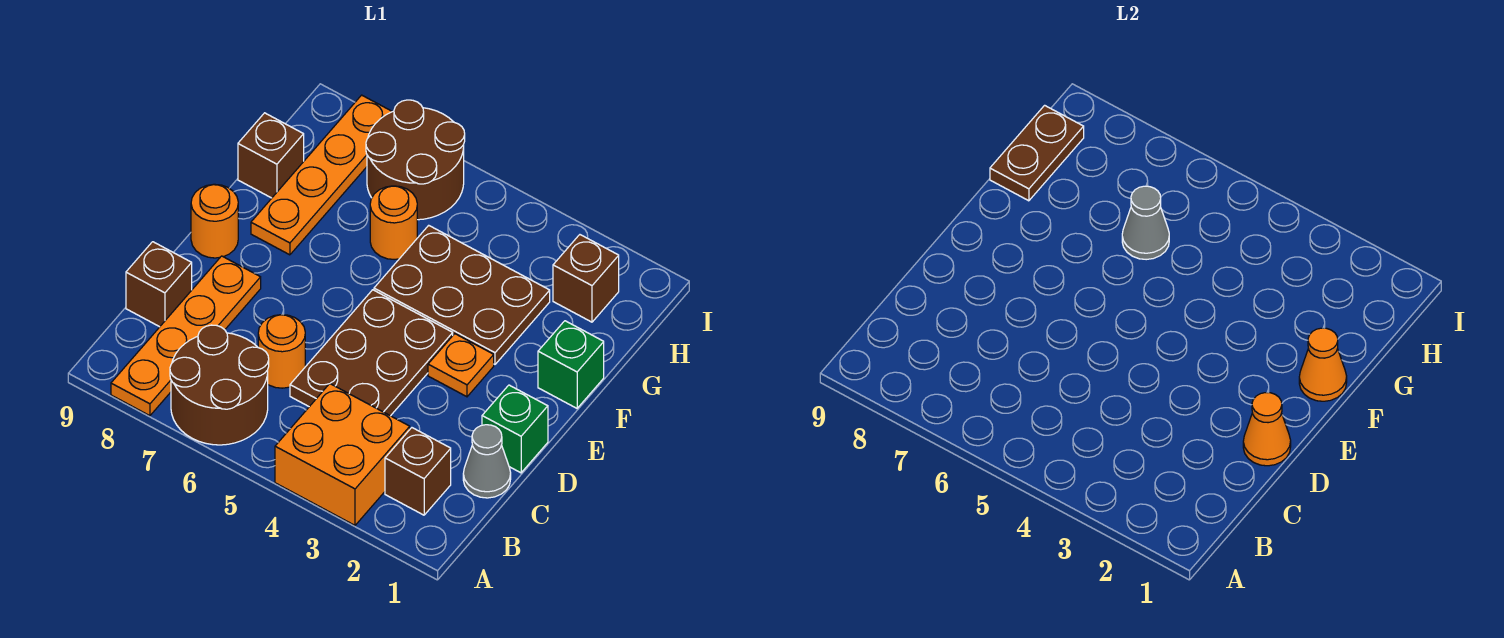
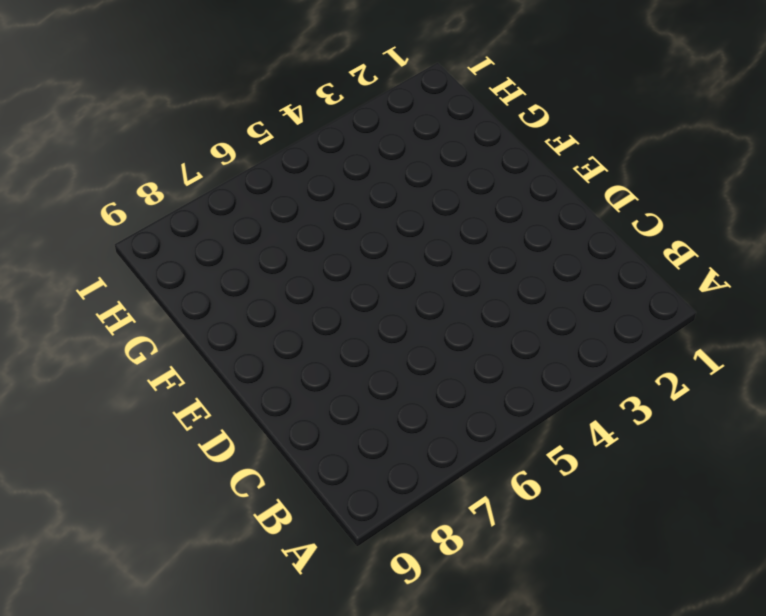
none -> orange brick A3:B4 level 1
none -> brown round brick A6:B7 level 1
none -> orange plate A8:D8 level 1

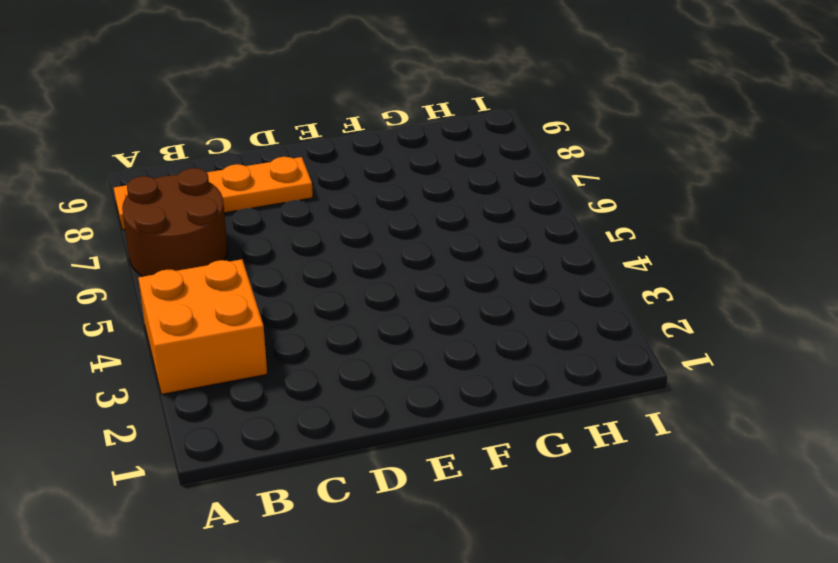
none -> brown brick B2 level 1
none -> grey cone C1 level 1
none -> brown plate C4:E5 level 1

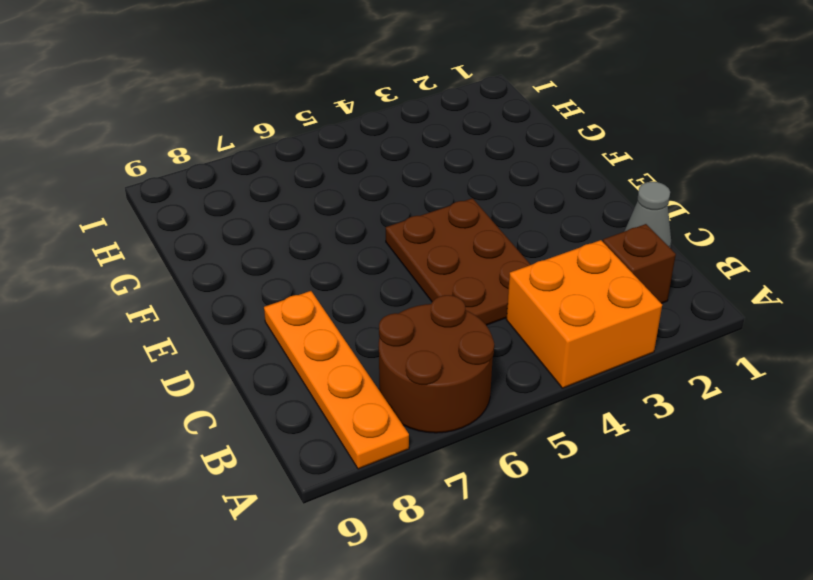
none -> orange round brick C6 level 1
none -> brown brick C9 level 1
none -> green brick D1 level 1

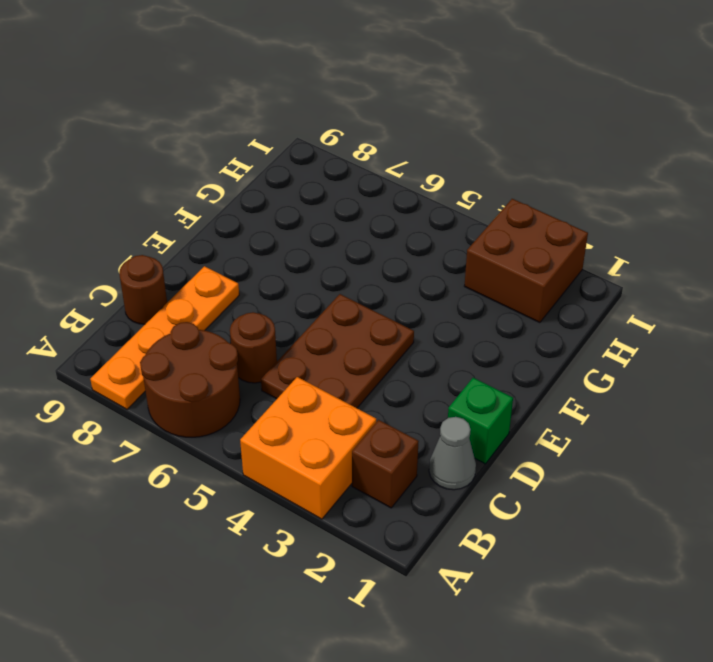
brown round brick C6 level 1 -> orange round brick C6 level 1
brown round brick C9 level 1 -> brown brick C9 level 1
brown brick H2:I3 level 1 -> brown brick H2 level 1
none -> orange plate E3 level 1
none -> orange round brick E9 level 1
none -> green brick F1 level 1

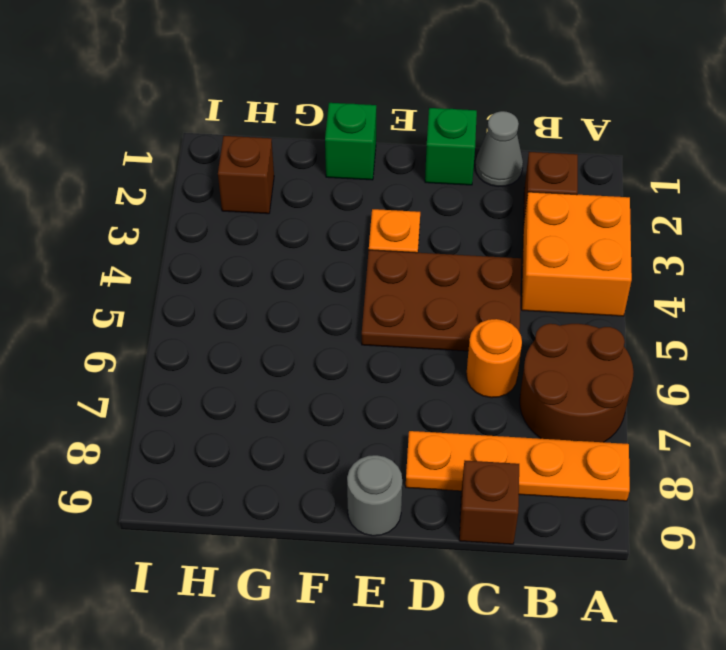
grey round brick E9 level 1 -> orange round brick E9 level 1
none -> brown plate F3:G5 level 1
none -> orange plate F8:I8 level 1
none -> orange round brick G6 level 1

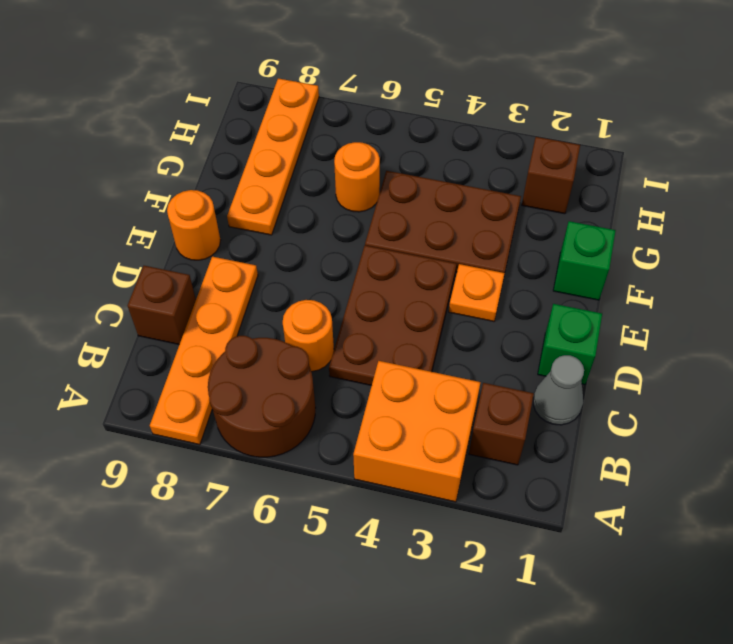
none -> brown brick G9 level 1
none -> brown round brick H6:I7 level 1
none -> orange cone D1 level 2

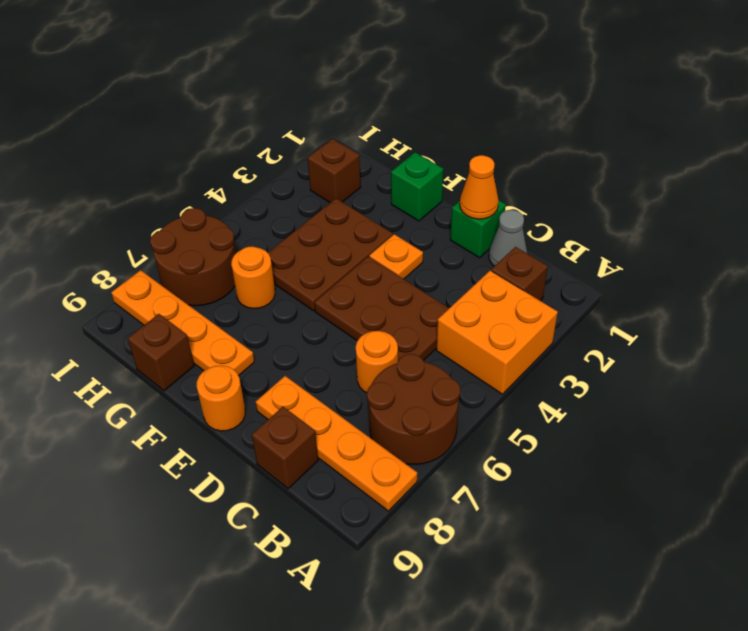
none -> orange cone F1 level 2
none -> grey cone G6 level 2
none -> brown plate G9:H9 level 2

